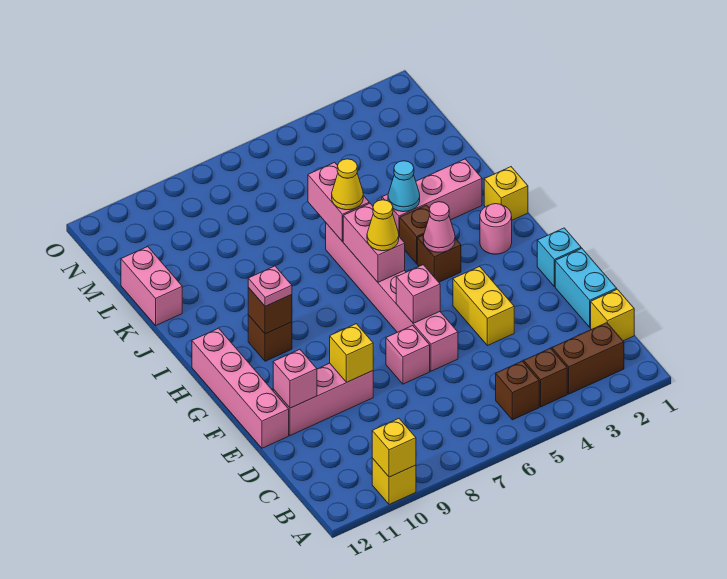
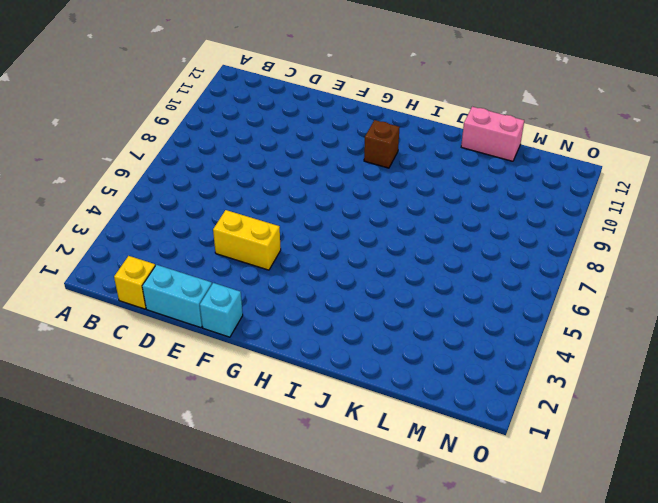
none -> yellow brick A10 level 1
none -> brown brick B2:B3 level 1
none -> brown brick B4 level 1
none -> brown brick B5 level 1

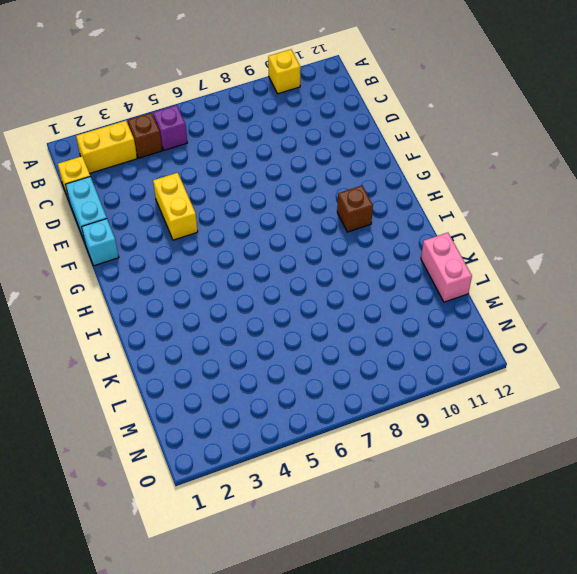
yellow brick B2:B3 level 1 -> brown brick B2:B3 level 1
purple brick B5 level 1 -> brown brick B5 level 1
none -> pink brick E6:J6 level 1
none -> pink brick E7 level 1
none -> pink brick E9:E11 level 1
none -> pink brick E12:H12 level 1

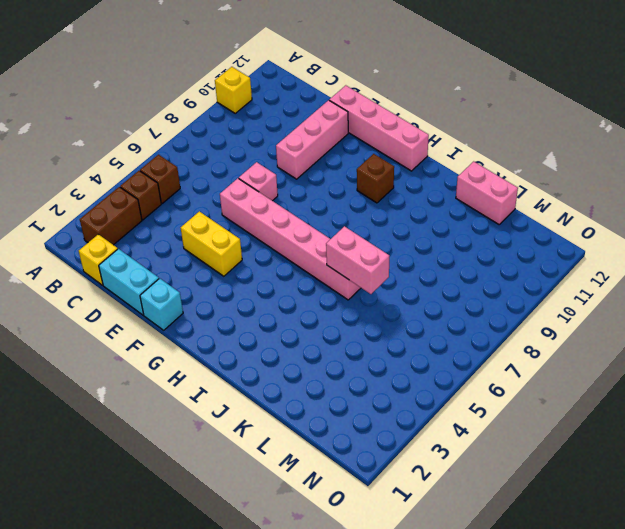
none -> pink round brick H2 level 1
none -> brown brick H4 level 1
none -> yellow brick I1 level 1
none -> brown brick I4 level 1

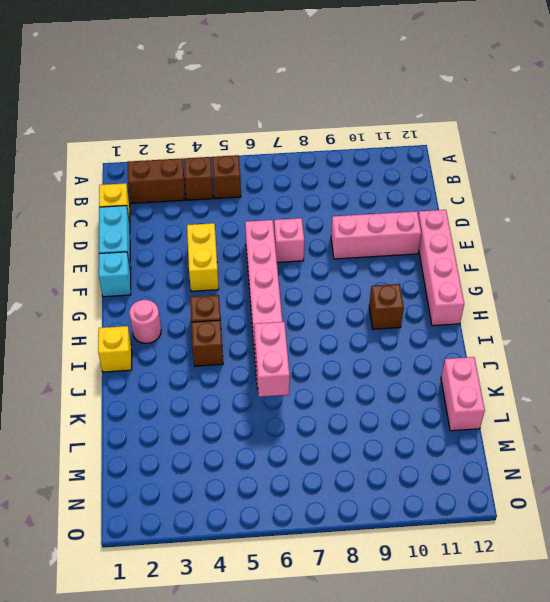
none -> yellow brick A10 level 1
none -> pink brick J2:J4 level 1
none -> yellow brick A10 level 2
none -> yellow brick E9 level 2

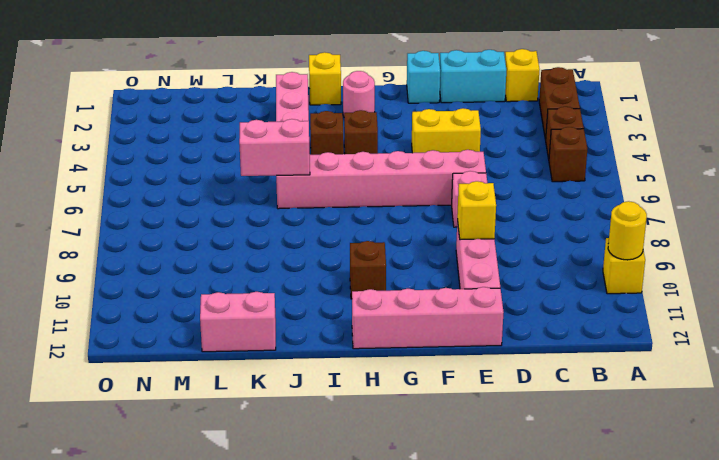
yellow round brick A10 level 2 -> yellow brick A10 level 2
none -> pink brick E11 level 2
none -> pink brick F6 level 2
none -> pink cone H4 level 2
none -> pink brick H6:I6 level 2

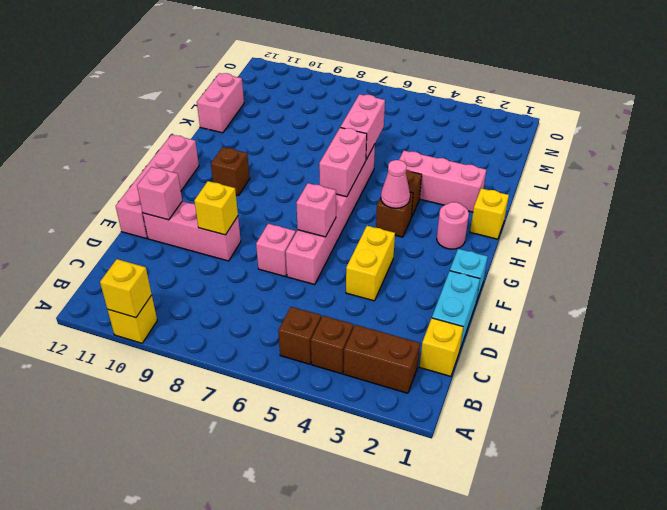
none -> brown brick H10 level 2
none -> cyan cone J4 level 2
none -> yellow cone H6 level 3
none -> pink plate H10 level 3

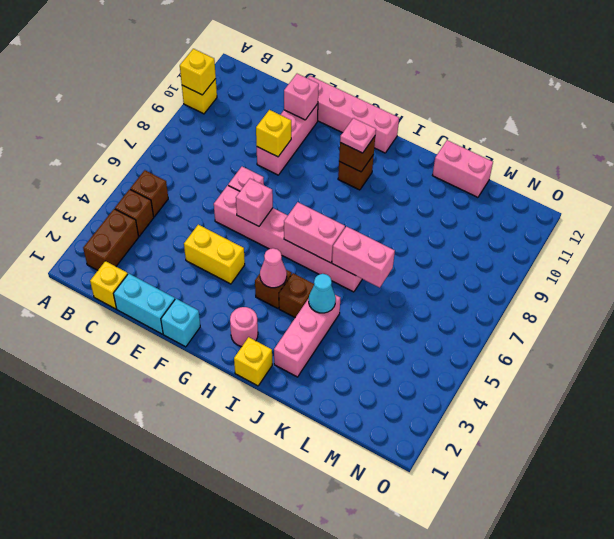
none -> yellow cone H6 level 3
none -> yellow cone J6 level 3

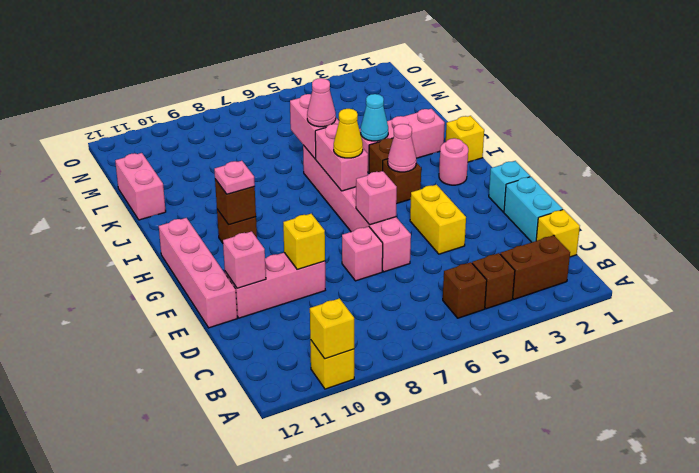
pink cone J6 level 3 -> yellow cone J6 level 3

